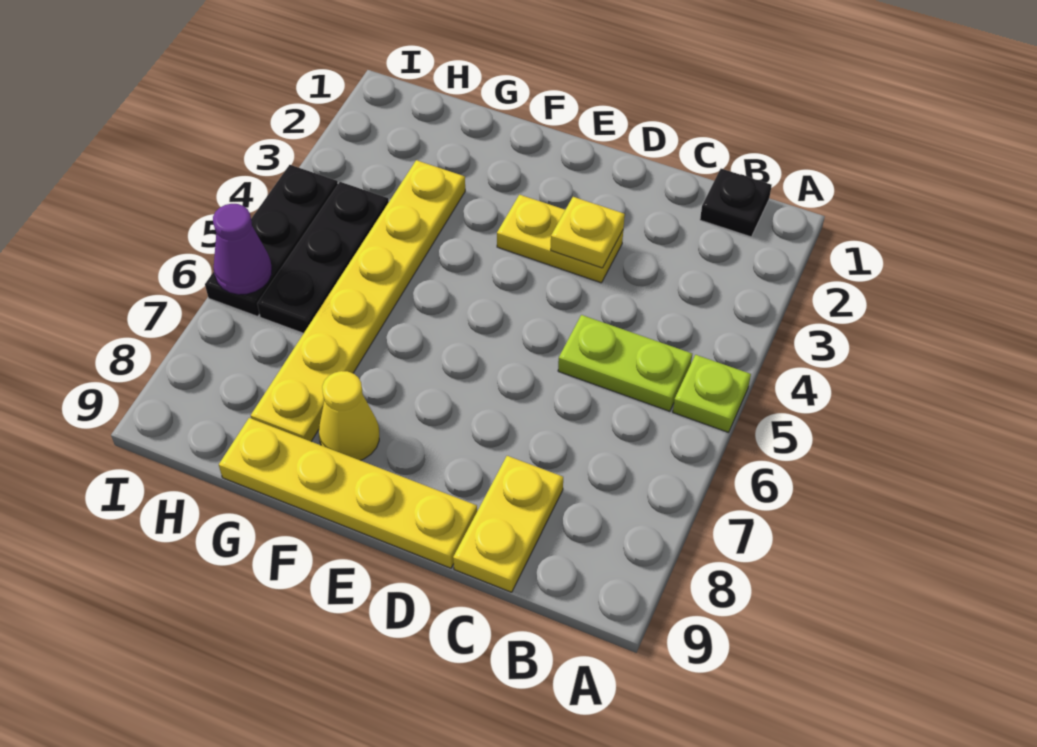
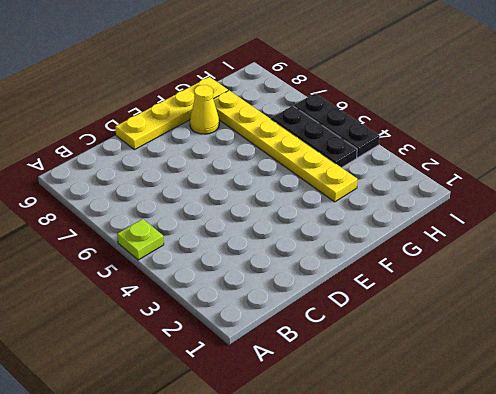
none -> black plate B1 level 1
none -> lime plate B5:C5 level 1
none -> yellow plate C8:C9 level 1

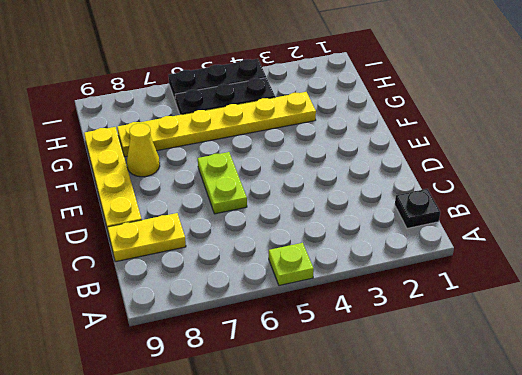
lime plate D6:E6 level 1 -> lime plate B5:C5 level 1
none -> yellow plate D3:E3 level 1
none -> yellow plate D3 level 2
none -> purple cone I6 level 2

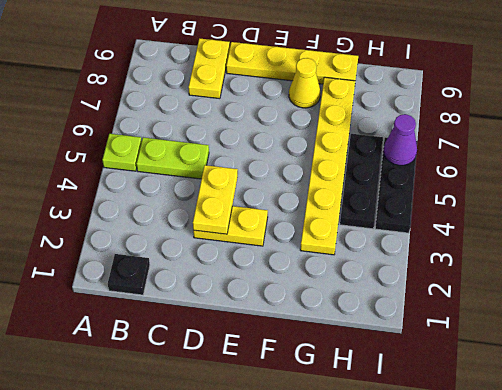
yellow plate D3:D4 level 2 -> yellow plate D3 level 2

